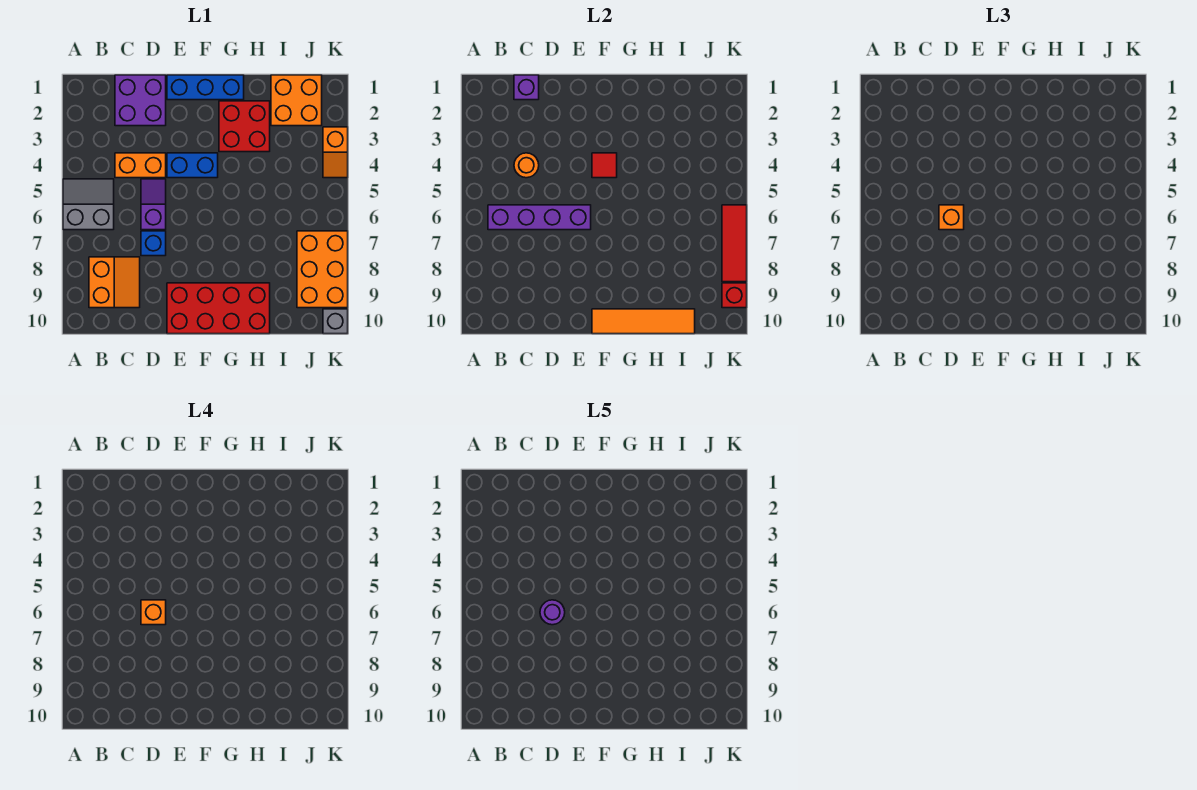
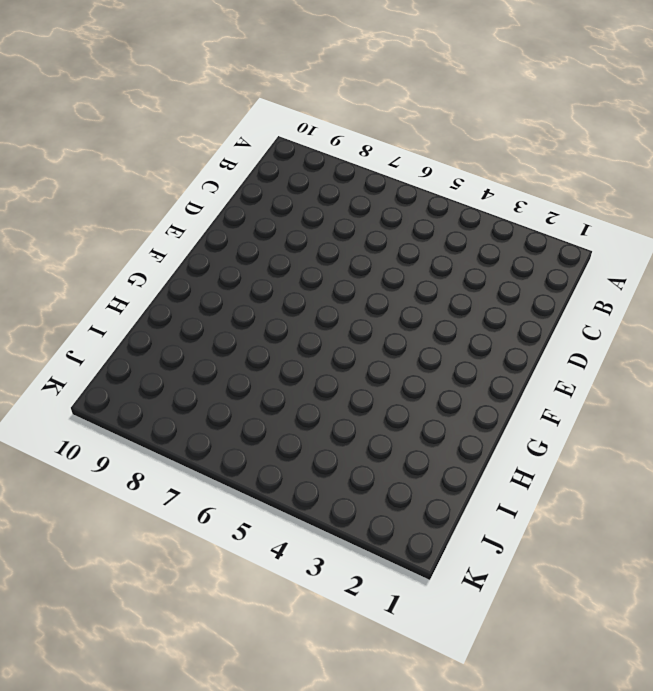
none -> grey slope A5:B6 level 1 top 6
none -> orange slope B8:C9 level 1 top B
none -> purple brick C1:D2 level 1

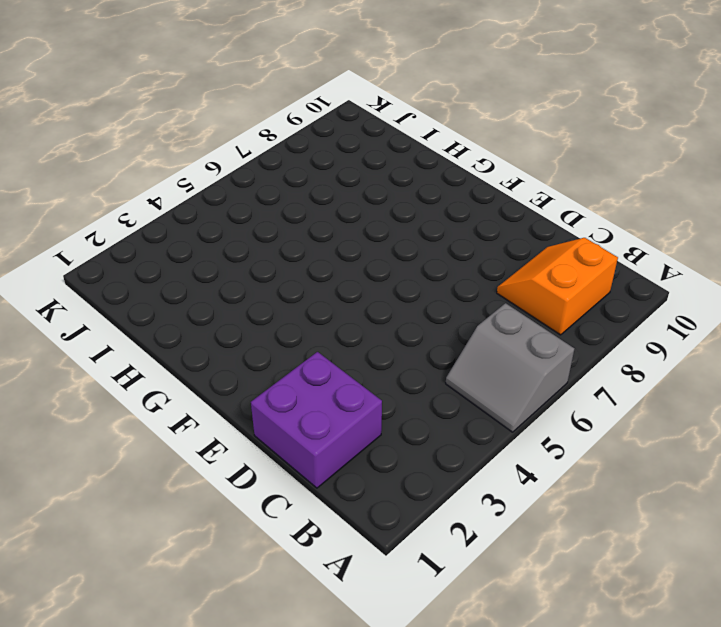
none -> orange brick C4:D4 level 1
none -> purple slope D5:D6 level 1 top 6
none -> blue brick D7 level 1

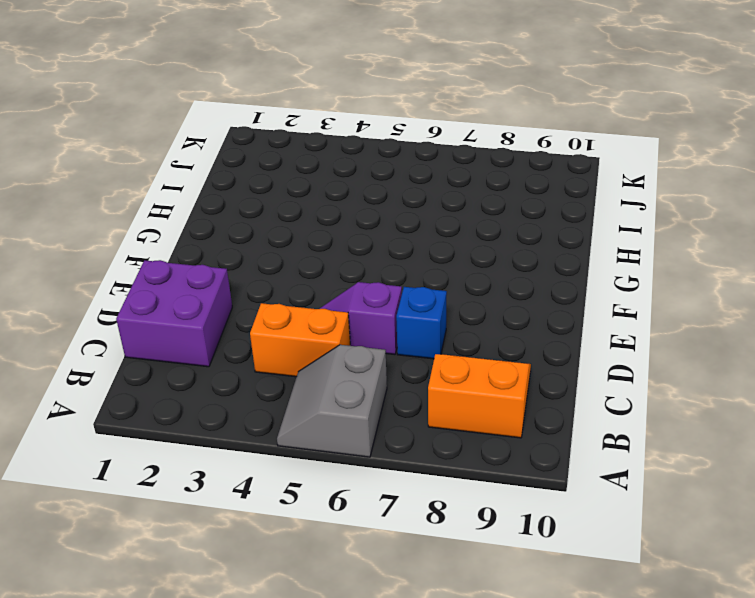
orange brick C4:C5 level 1 -> orange brick C4:D4 level 1
none -> blue brick E1:G1 level 1
none -> blue brick E4:F4 level 1
none -> red brick E9:H10 level 1

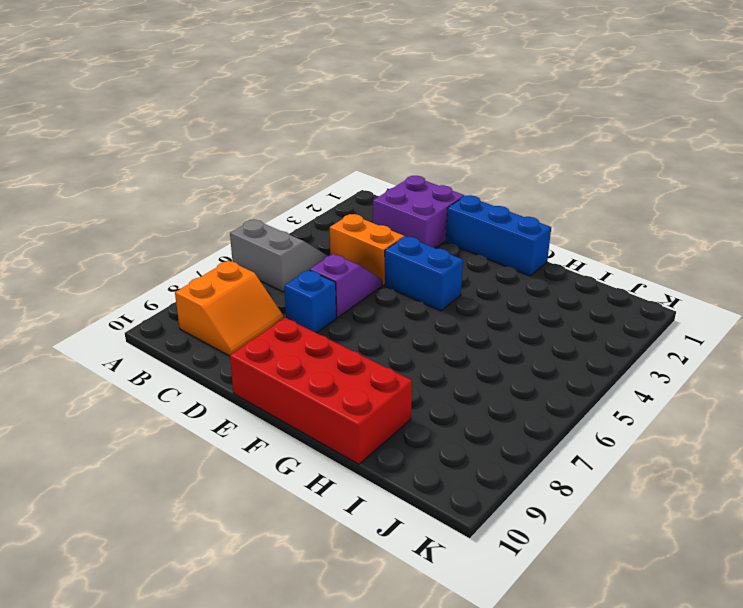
none -> red brick G2:H3 level 1
none -> orange brick I1:J2 level 1
none -> orange brick J7:K9 level 1

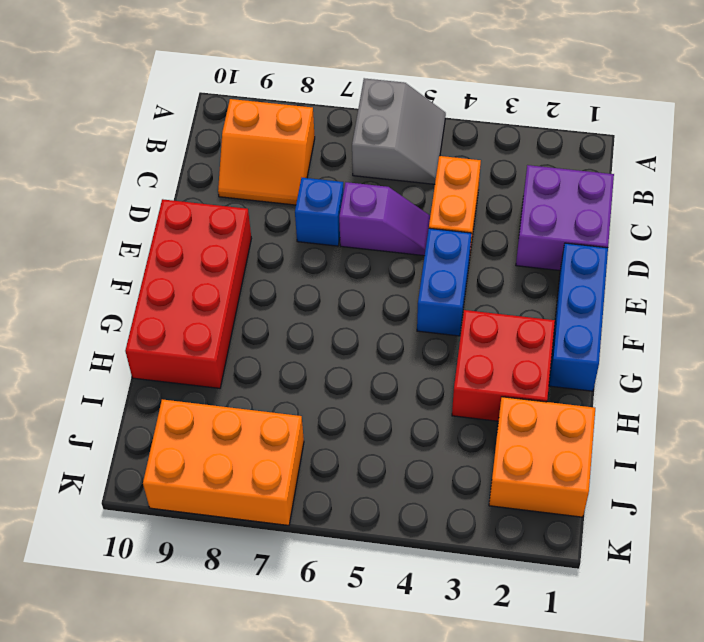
none -> orange slope K3:K4 level 1 top 3
none -> grey brick K10 level 1
none -> purple brick B6:E6 level 2

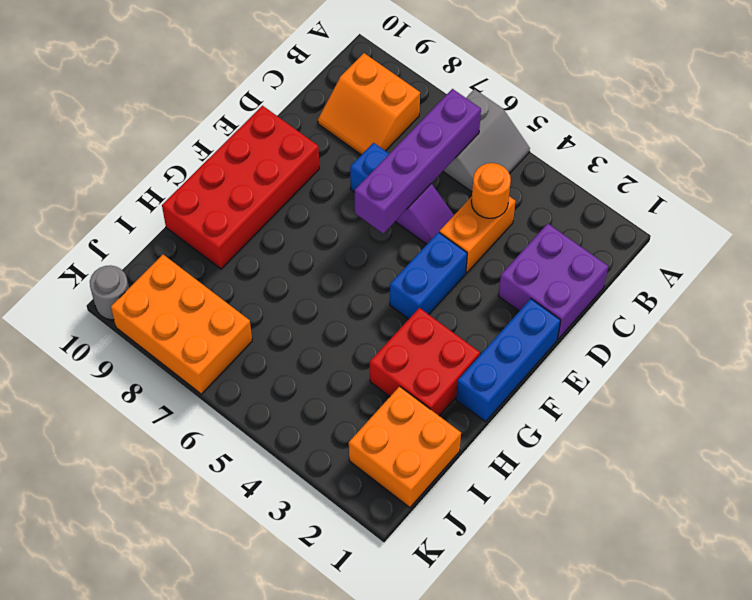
grey round brick K10 level 1 -> grey brick K10 level 1
none -> orange slope K3:K4 level 1 top 3
none -> purple brick C1 level 2
none -> red tile F4 level 2

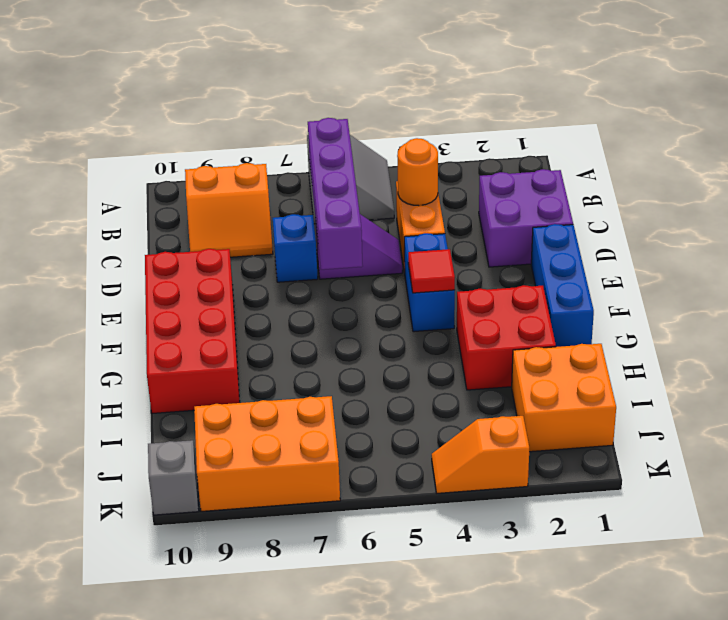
none -> purple brick C1 level 2
none -> orange tile F10:I10 level 2
none -> red tile K6:K8 level 2

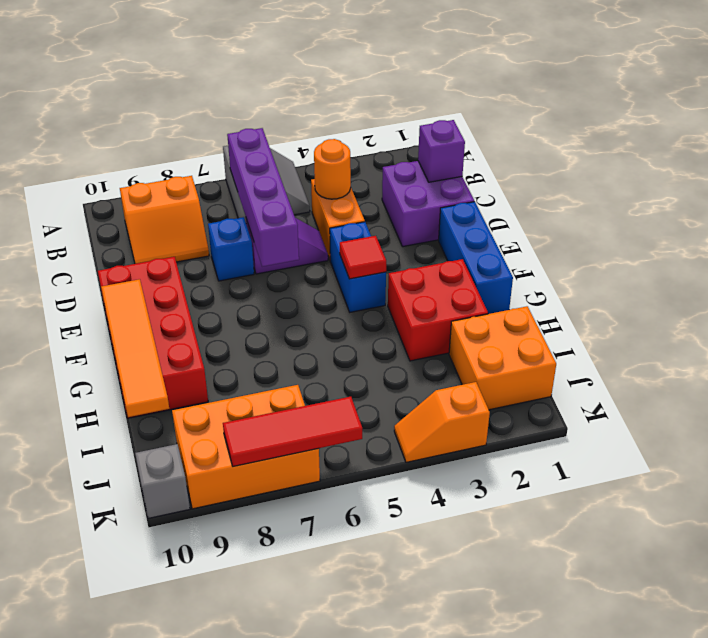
none -> red brick K9 level 2
none -> orange brick D6 level 3
none -> orange brick D6 level 4

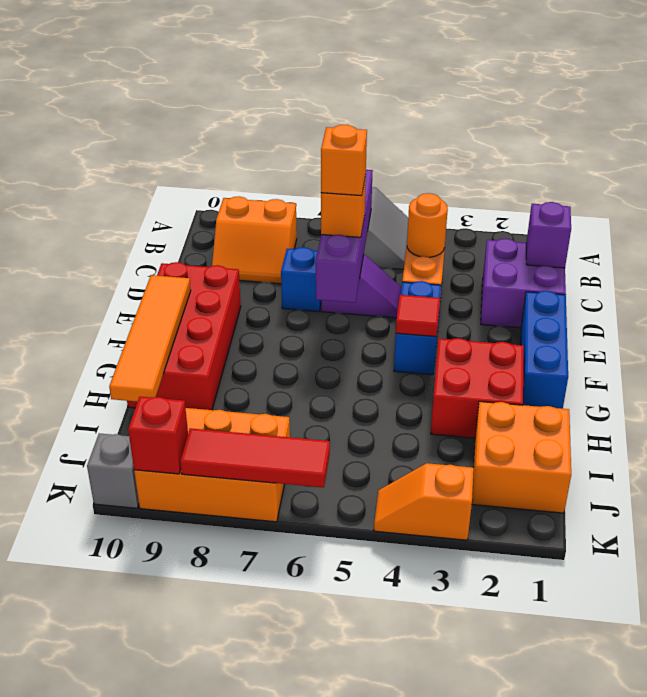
none -> purple round brick D6 level 5

